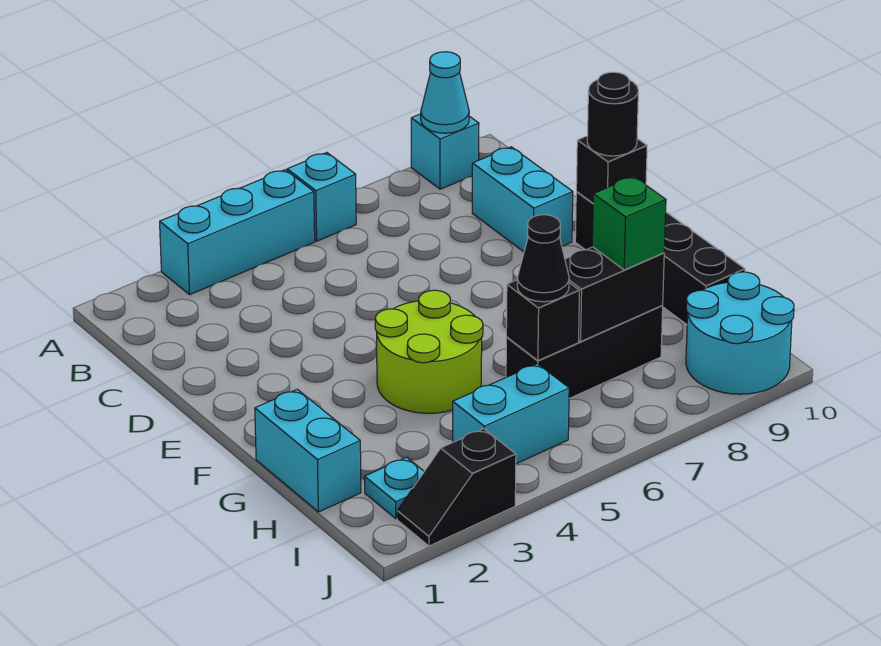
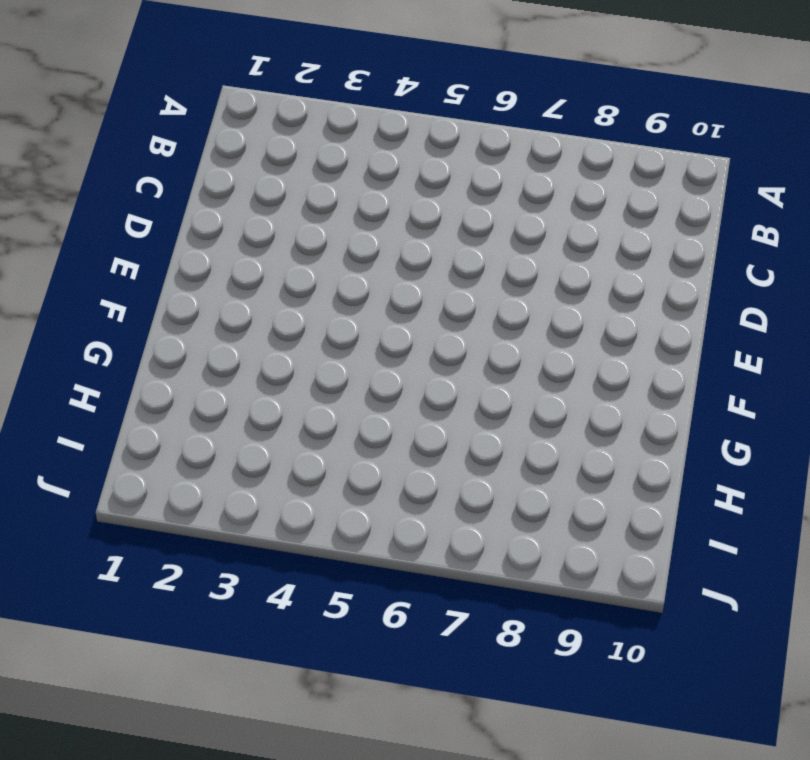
none -> cyan brick A3:A5 level 1
none -> cyan brick A6 level 1
none -> cyan brick A9 level 1

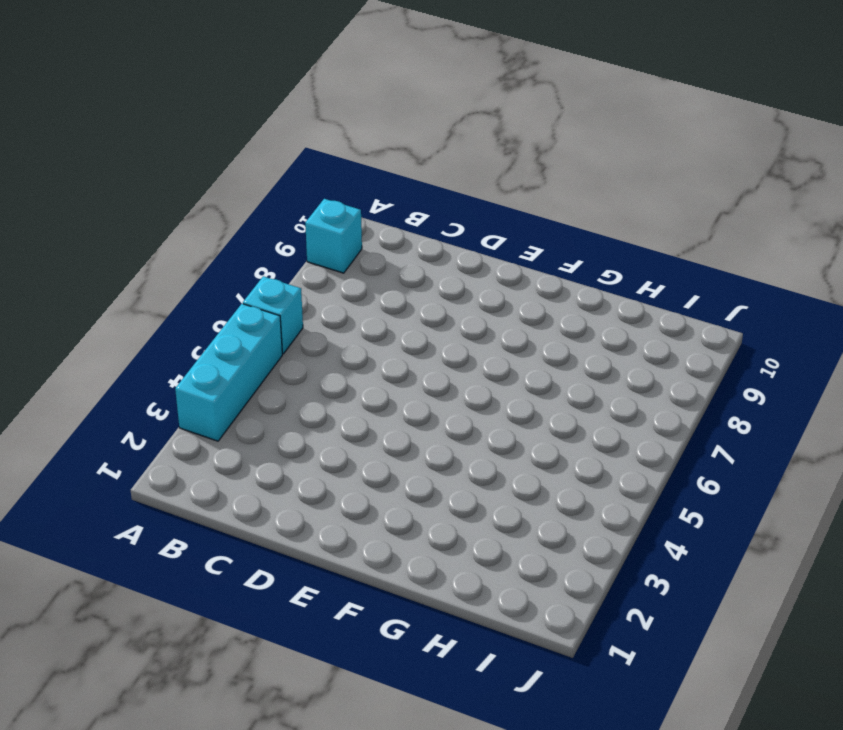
none -> cyan brick C9:D9 level 1
none -> black brick E10:H10 level 1
none -> lime round brick F4:G5 level 1

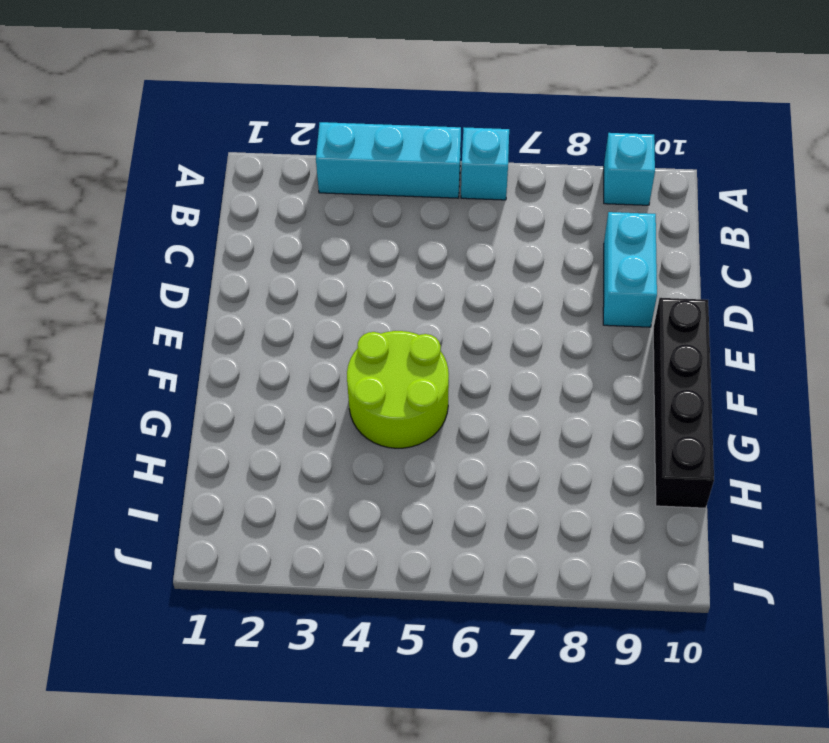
none -> cyan brick G1:H1 level 1
none -> black brick H6:H8 level 1
none -> cyan plate I2 level 1

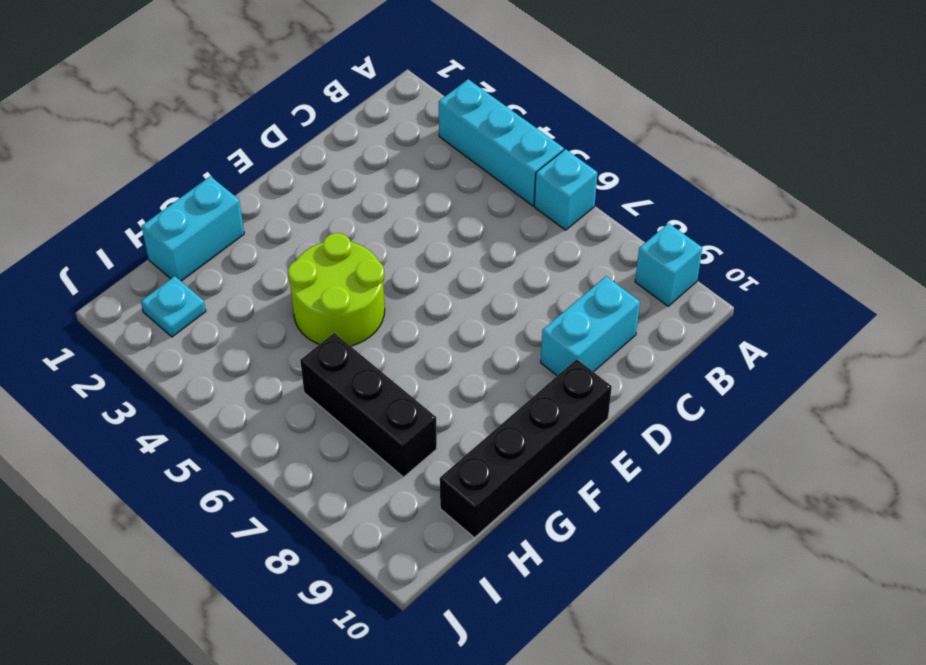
none -> cyan brick I4:I5 level 1
none -> cyan round brick I9:J10 level 1
none -> black slope J2:J3 level 1 top 3

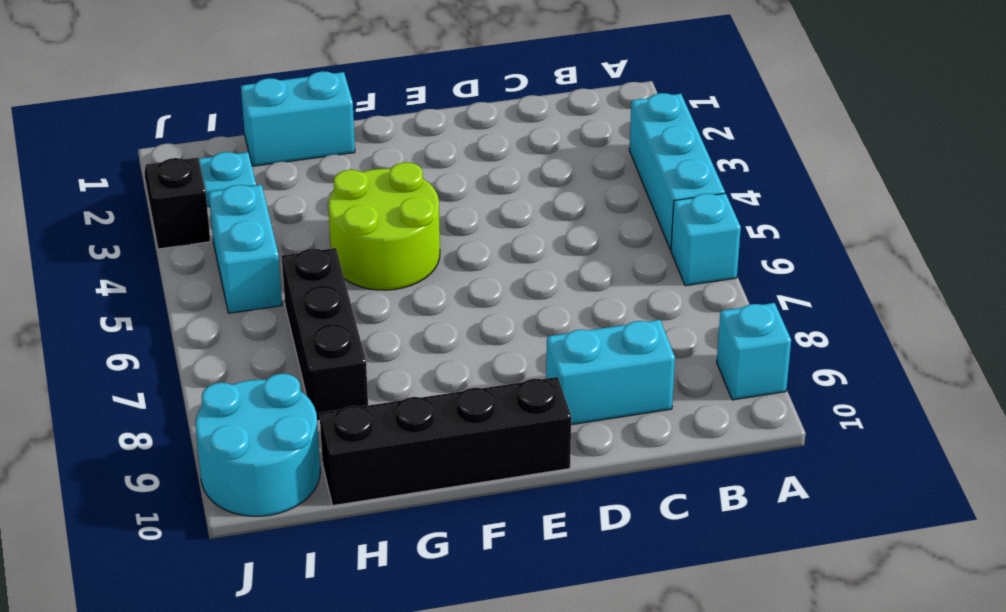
none -> cyan cone A9 level 2
none -> black brick E10 level 2
none -> black brick H6 level 2

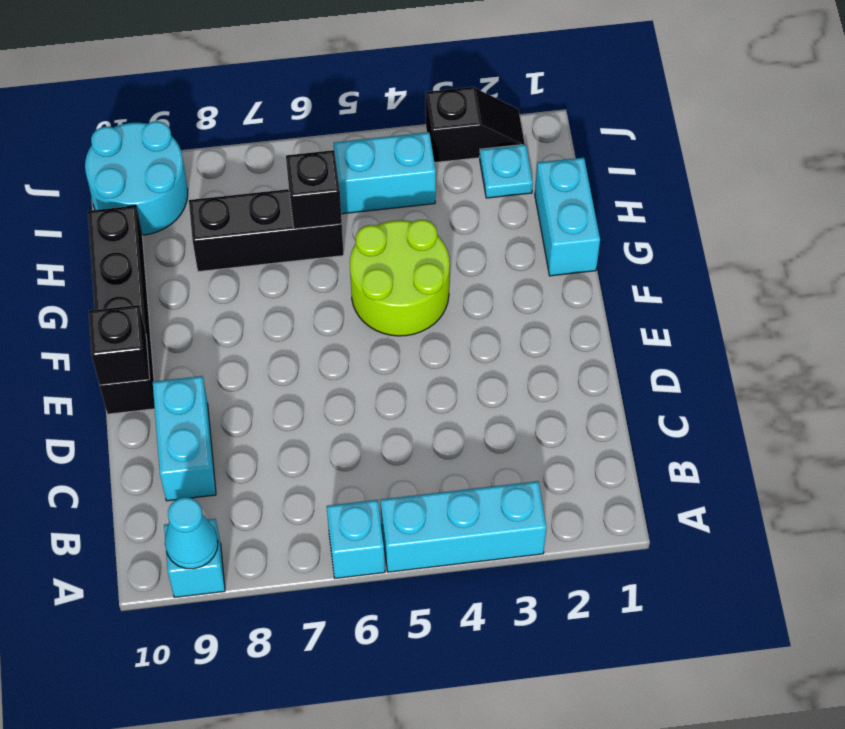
none -> black brick H7:H8 level 2
none -> black round brick E10 level 3
none -> black cone H6 level 3

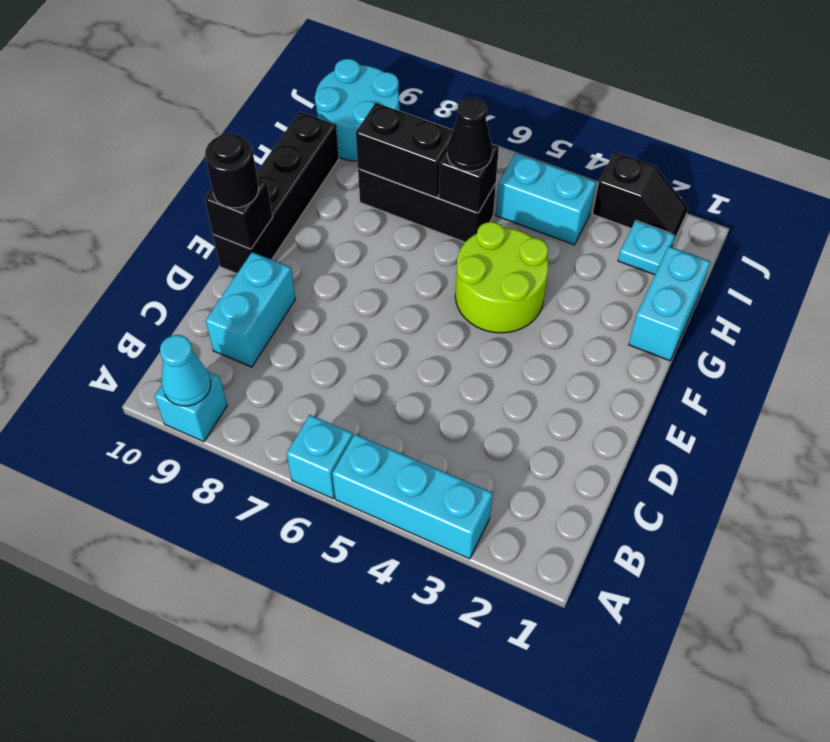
none -> green brick H8 level 3

